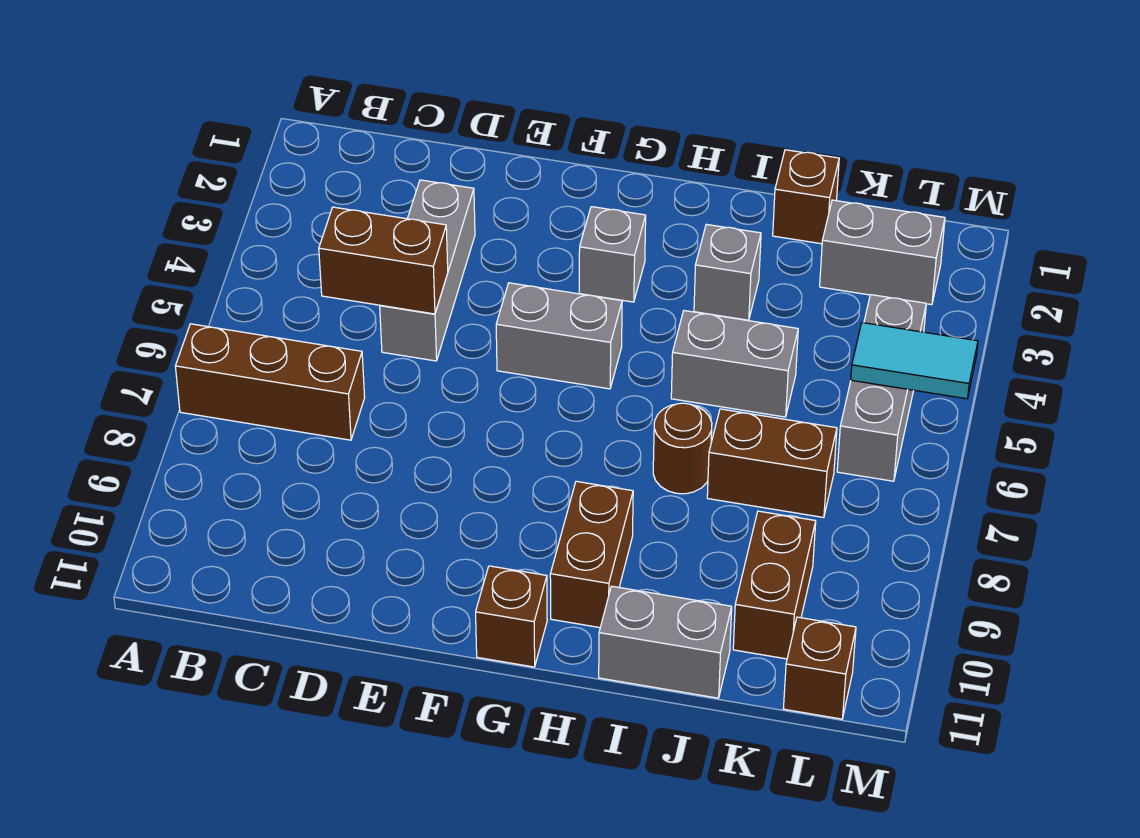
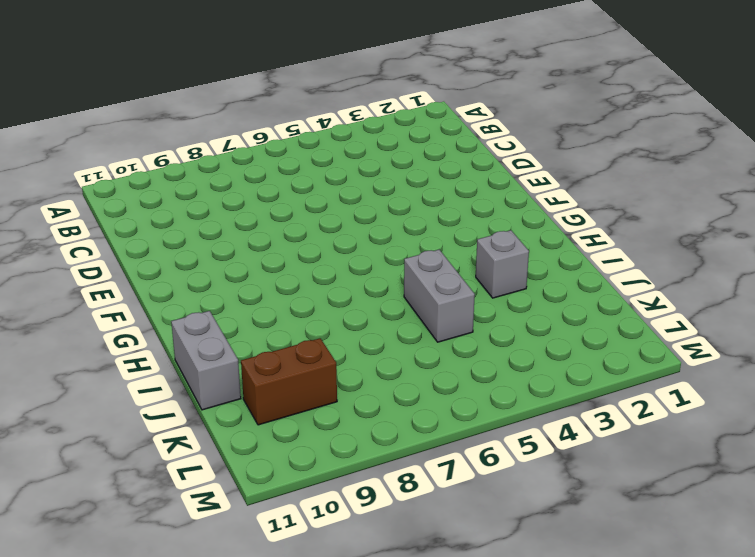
none -> brown brick A7:C7 level 1
none -> grey brick D3:D5 level 1
none -> grey brick F5:G5 level 1

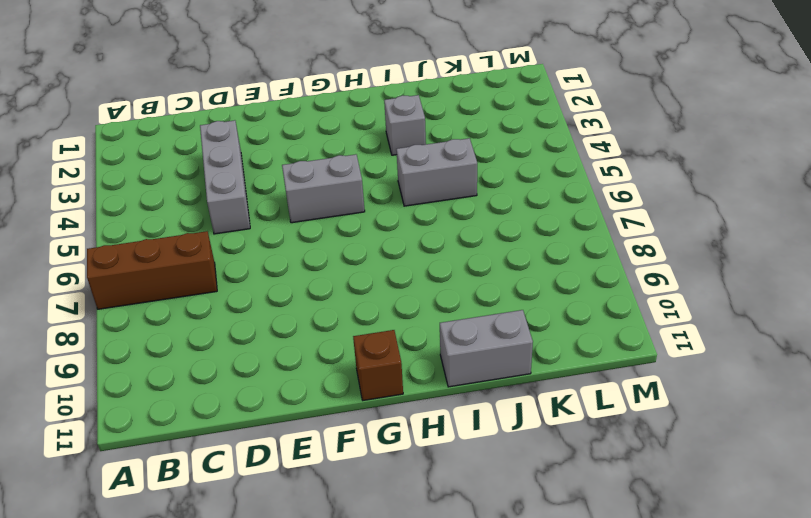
none -> grey brick G3 level 1
none -> brown brick H9:H10 level 1
none -> brown round brick I7 level 1

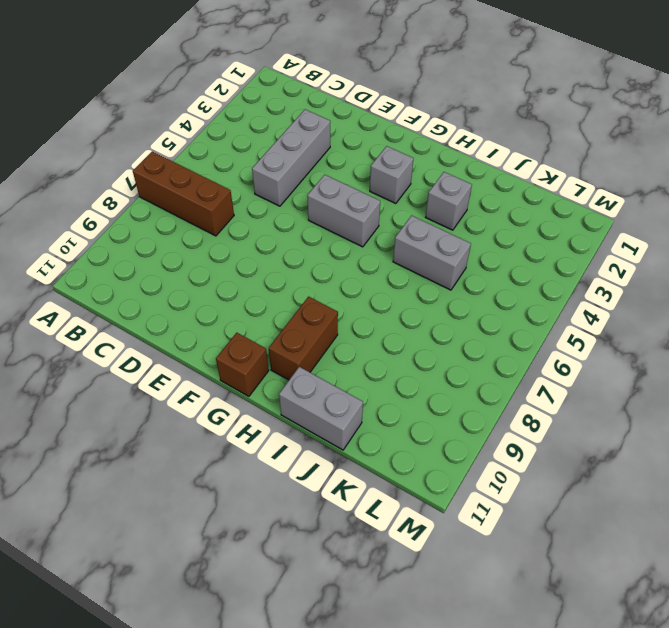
none -> brown round brick I7 level 1
none -> brown brick J1 level 1
none -> brown brick J7:K7 level 1

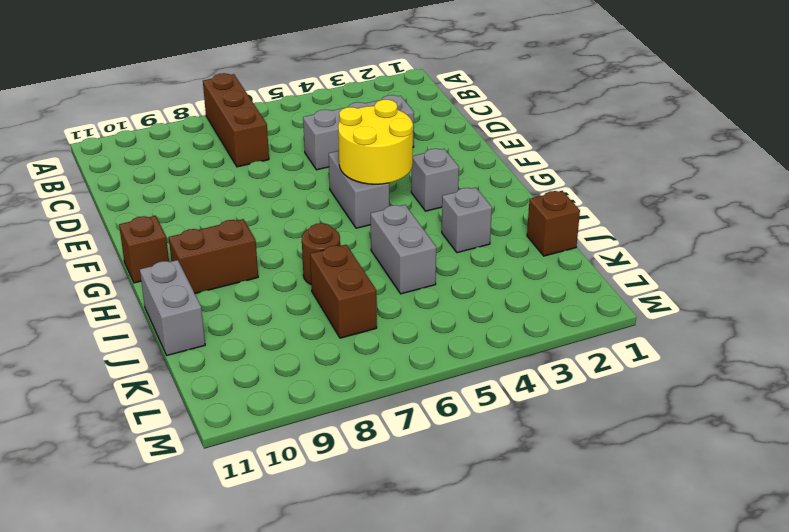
yellow round brick F4:G5 level 2 -> none
none -> grey brick K2:L2 level 1
none -> brown brick K9:K10 level 1
none -> grey brick L4:L6 level 1

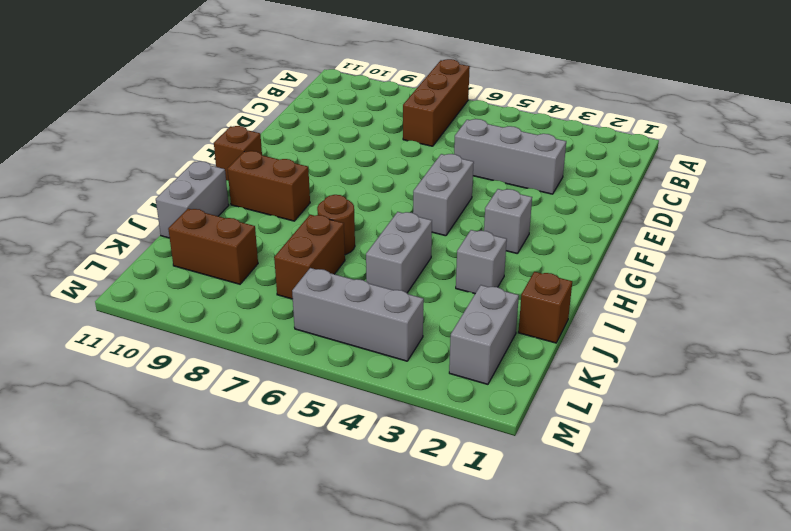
none -> brown brick L11 level 1
none -> brown brick C5:D5 level 2
none -> cyan tile L5:M5 level 2

